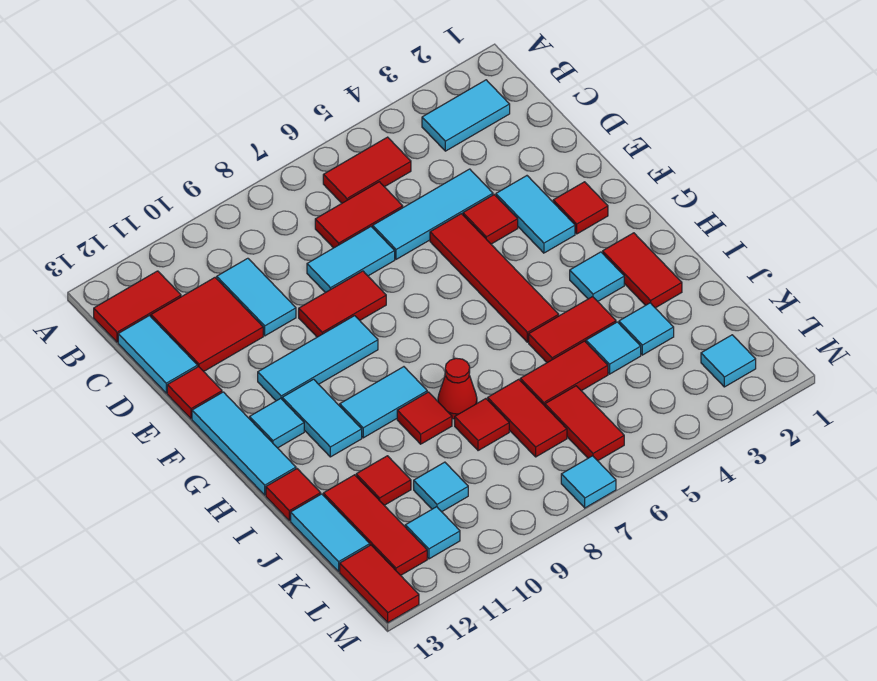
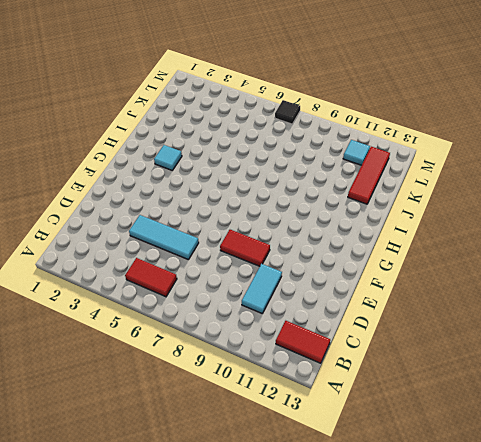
black tile M7 level 1 -> cyan tile M7 level 1
none -> cyan tile B2:B3 level 1
none -> red tile C6:C7 level 1
none -> red tile C11:D12 level 1
none -> cyan tile C13:D13 level 1

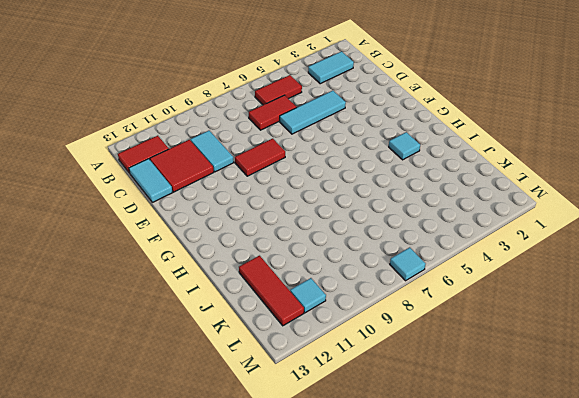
none -> cyan tile D7:D8 level 1
none -> cyan tile E3:F3 level 1
none -> red tile E4 level 1
none -> red tile E5:H5 level 1

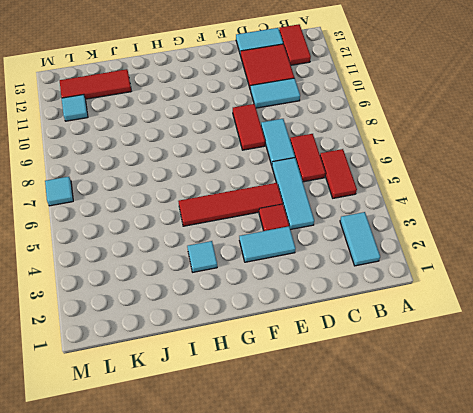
none -> red tile E13 level 1
none -> red tile F2 level 1
none -> cyan tile F9:F11 level 1
none -> cyan tile F13:H13 level 1

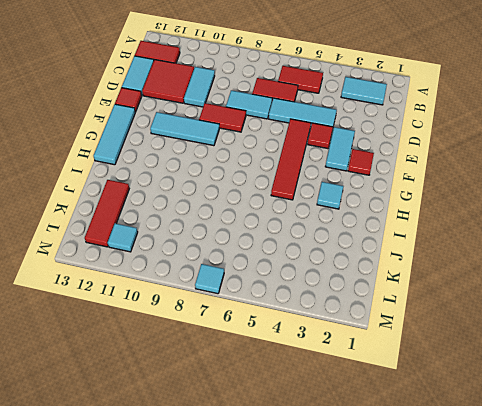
none -> cyan tile G11:H11 level 1
none -> cyan tile G12 level 1
none -> red tile H2:I2 level 1
none -> cyan tile H9:H10 level 1

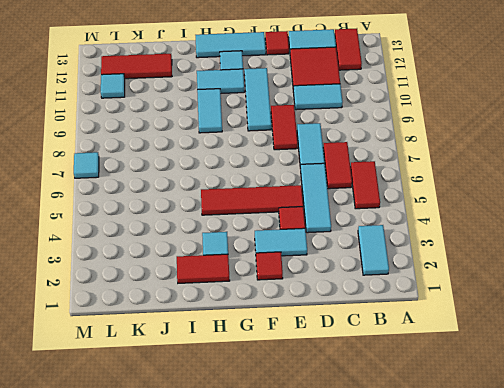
none -> red tile I4:I5 level 1
none -> red cone I8 level 1
none -> red tile I9 level 1
none -> red tile I13 level 1

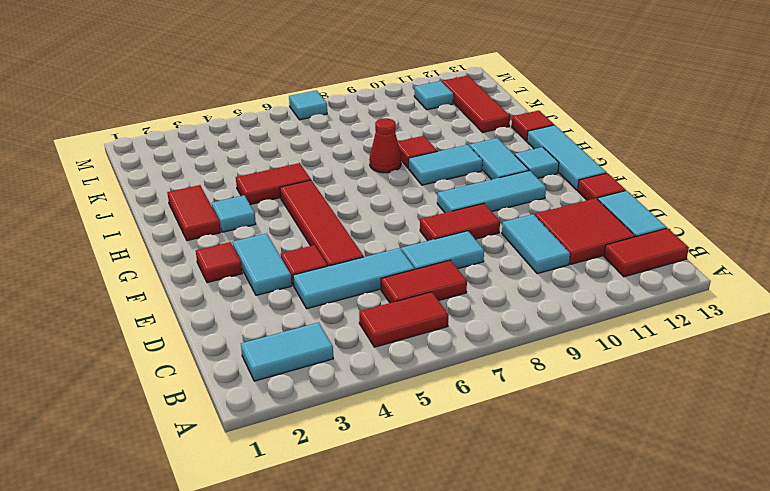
none -> cyan tile J3 level 1
none -> cyan tile J4 level 1
none -> red tile J5:J6 level 1
none -> red tile J7:K7 level 1

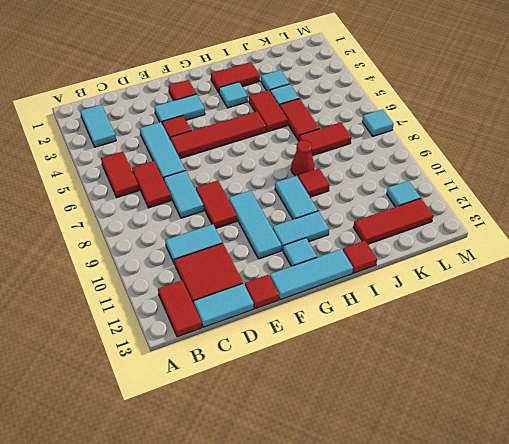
none -> red tile J8 level 1
none -> red tile J11 level 1
none -> cyan tile J13:K13 level 1
none -> red tile K6:L6 level 1

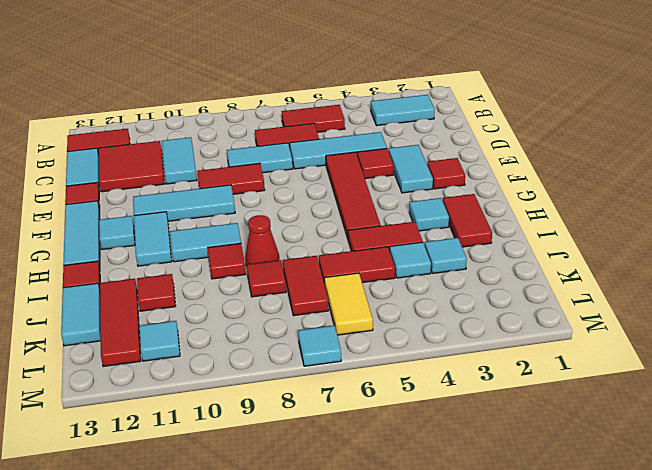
yellow tile K6:L6 level 1 -> red tile K6:L6 level 1
none -> cyan tile K10 level 1
none -> cyan tile L2 level 1
none -> red tile L13:M13 level 1

